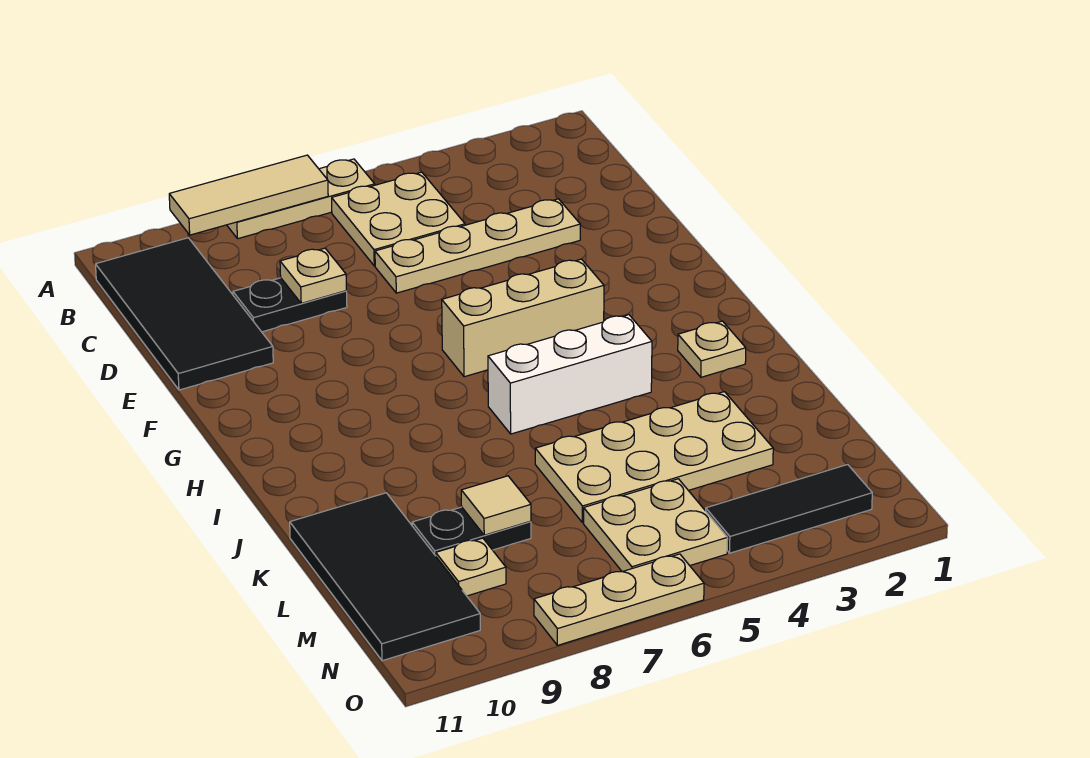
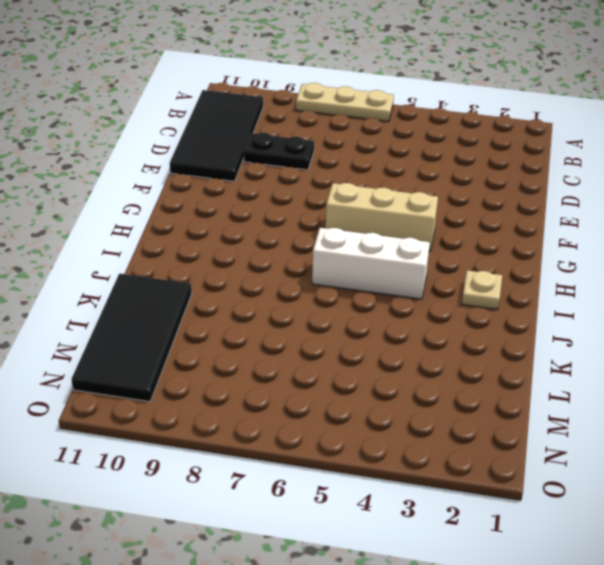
none -> tan plate B5:C6 level 1
none -> tan plate D3:D6 level 1
none -> tan plate K3:L6 level 1

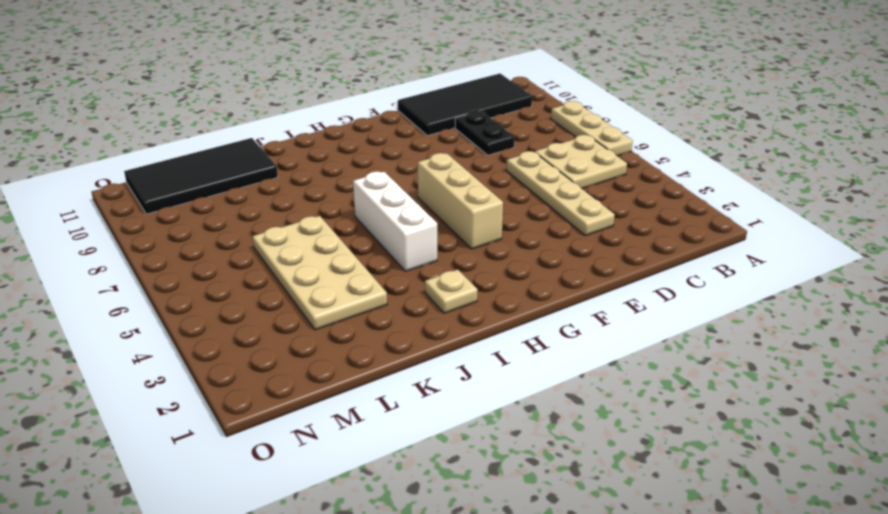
none -> black plate L8:L9 level 1
none -> tan plate M5:N6 level 1
none -> tan plate M9 level 1

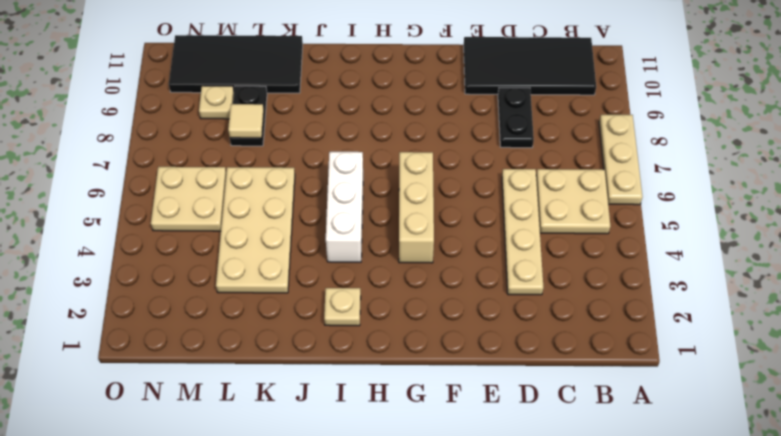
none -> black tile N2:N4 level 1
none -> tan plate O6:O8 level 1
none -> tan tile A7:A9 level 2

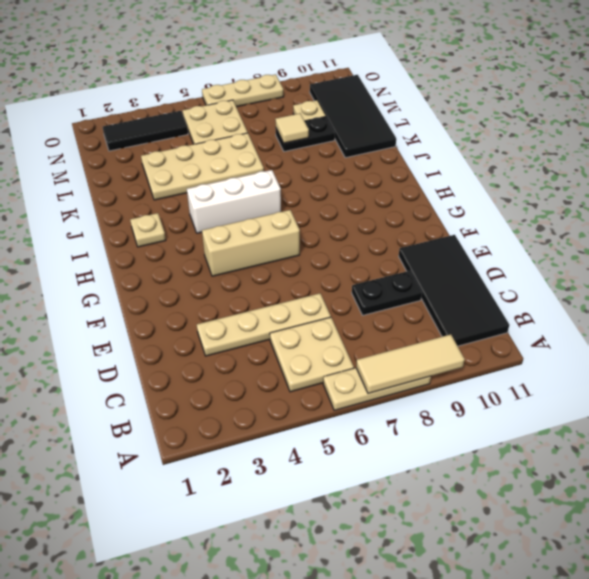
none -> tan plate D8 level 2

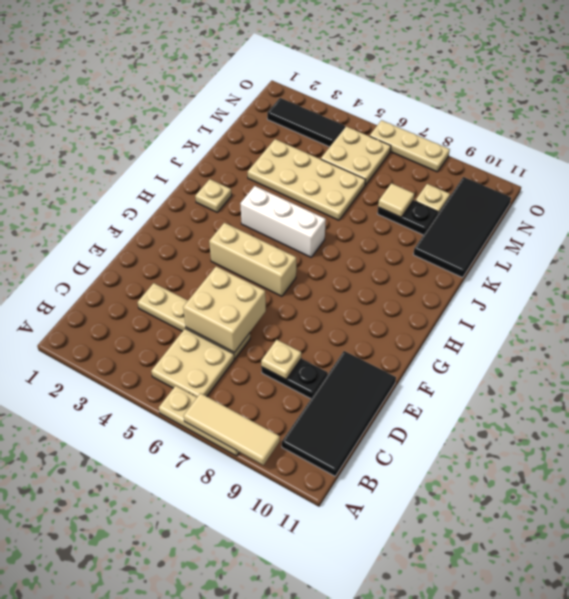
tan brick D5:E6 level 2 -> none

